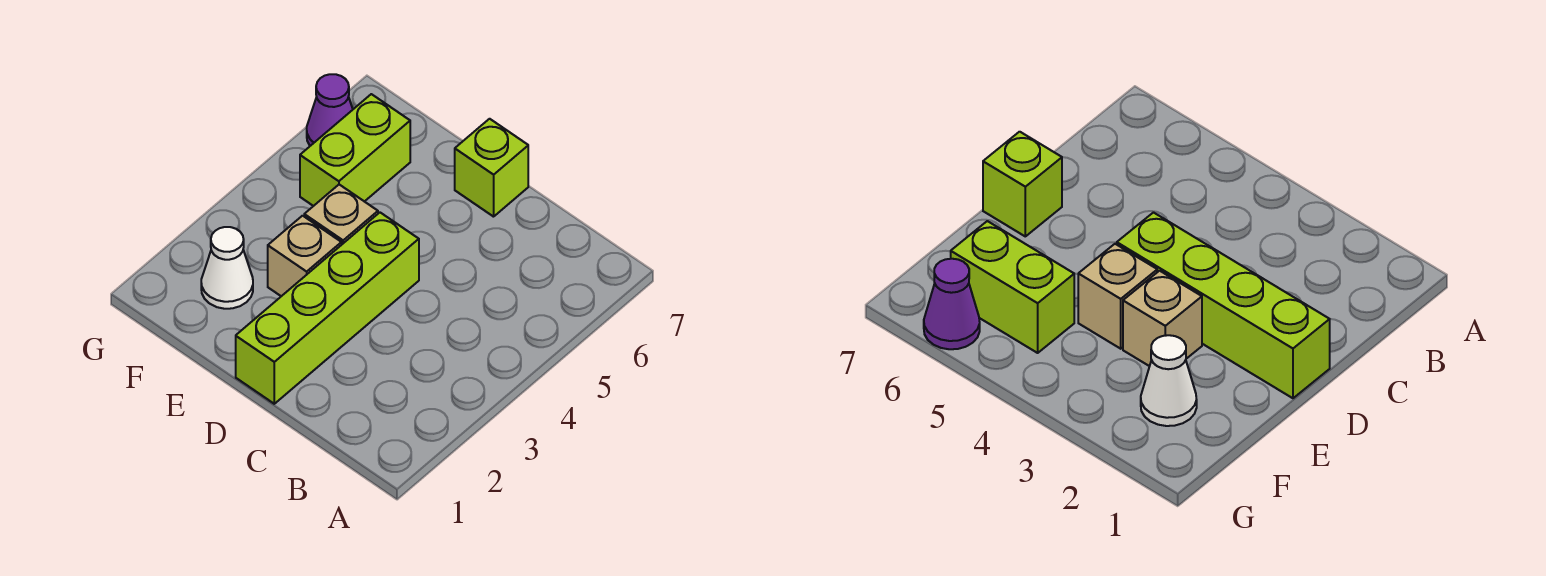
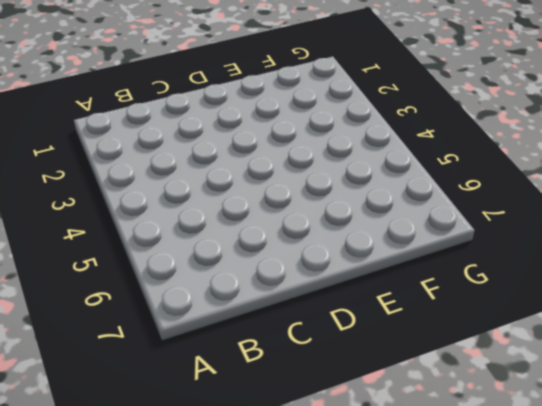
none -> lime brick D1:D4 level 1
none -> lime brick D7 level 1

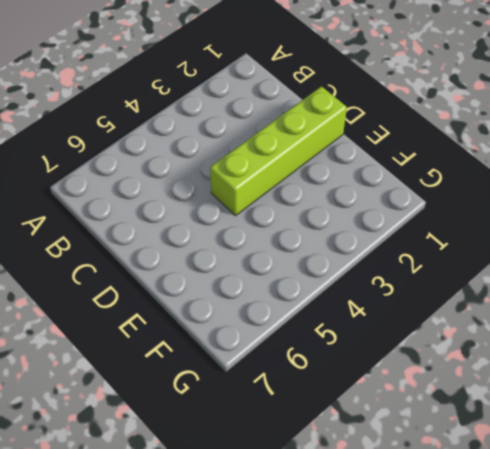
none -> lime brick D7 level 1
none -> tan brick E3 level 1

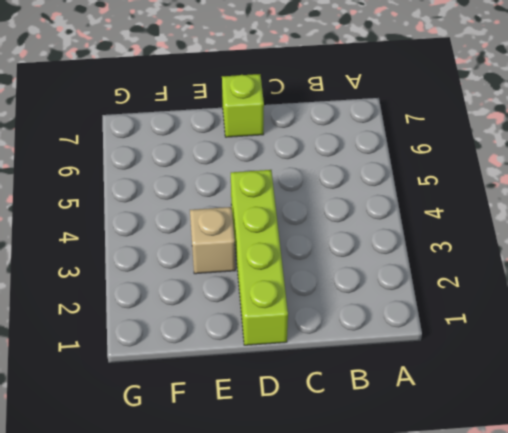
none -> tan brick E4 level 1
none -> white cone F2 level 1

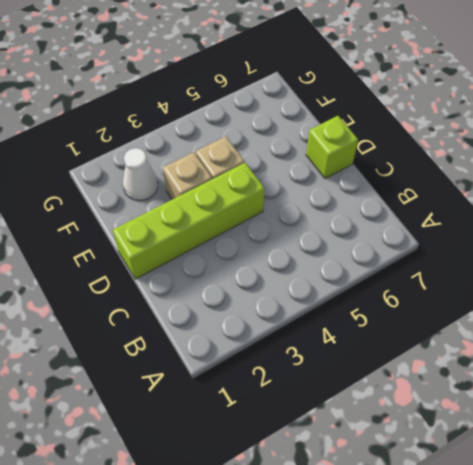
none -> lime brick F5:F6 level 1
none -> purple cone G6 level 1

